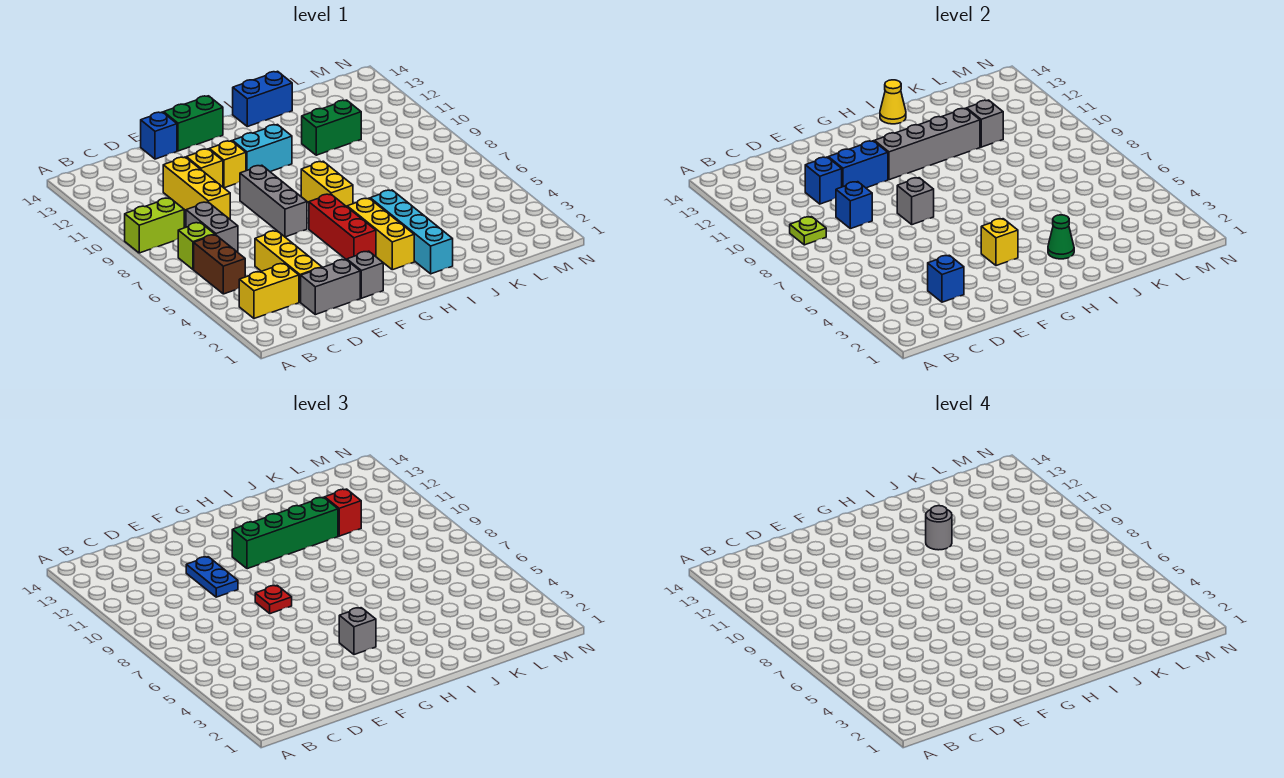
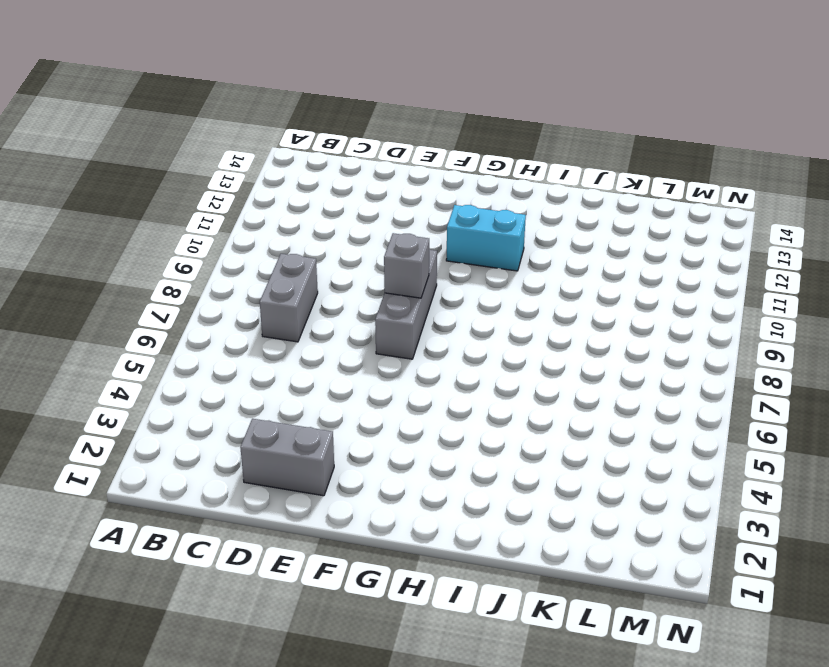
none -> lime brick A9:B9 level 1
none -> yellow brick B3:C3 level 1
none -> brown brick B5:B6 level 1
none -> lime brick B7 level 1

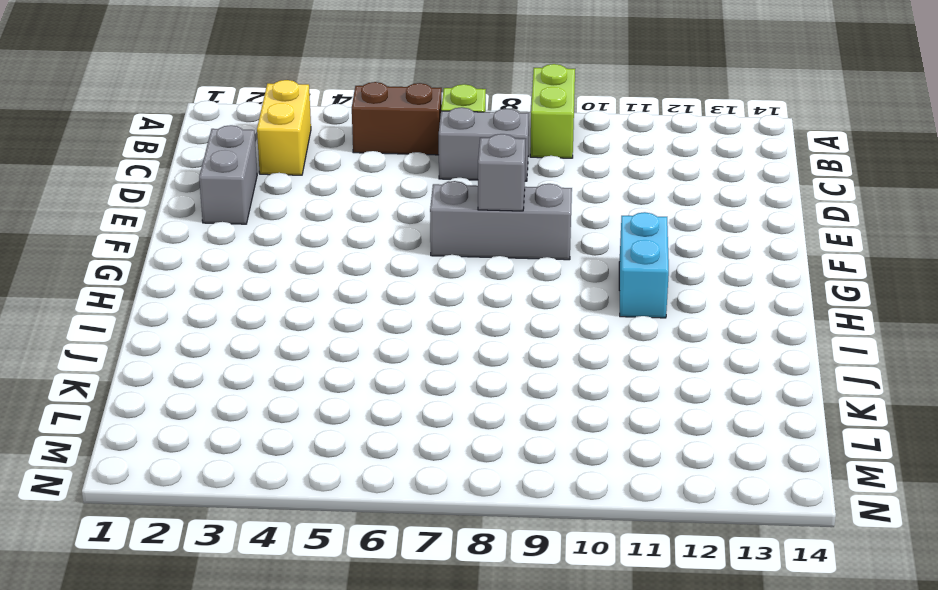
none -> yellow brick D3:D5 level 1
none -> yellow brick D9:D11 level 1
none -> yellow brick E11 level 1
none -> blue brick E14 level 1

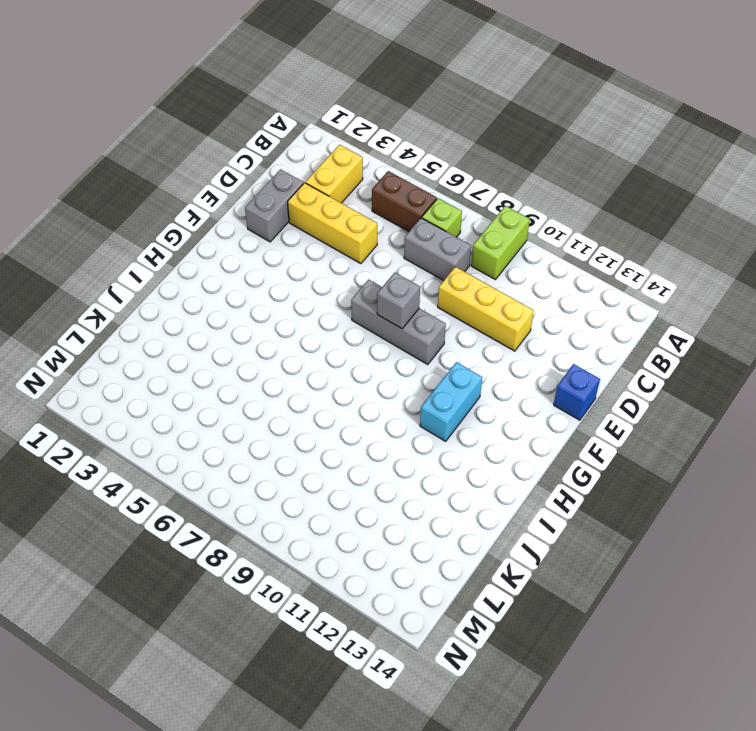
none -> yellow brick E11 level 1
none -> grey brick F2 level 1
none -> yellow brick F11 level 1
none -> green brick F14:G14 level 1

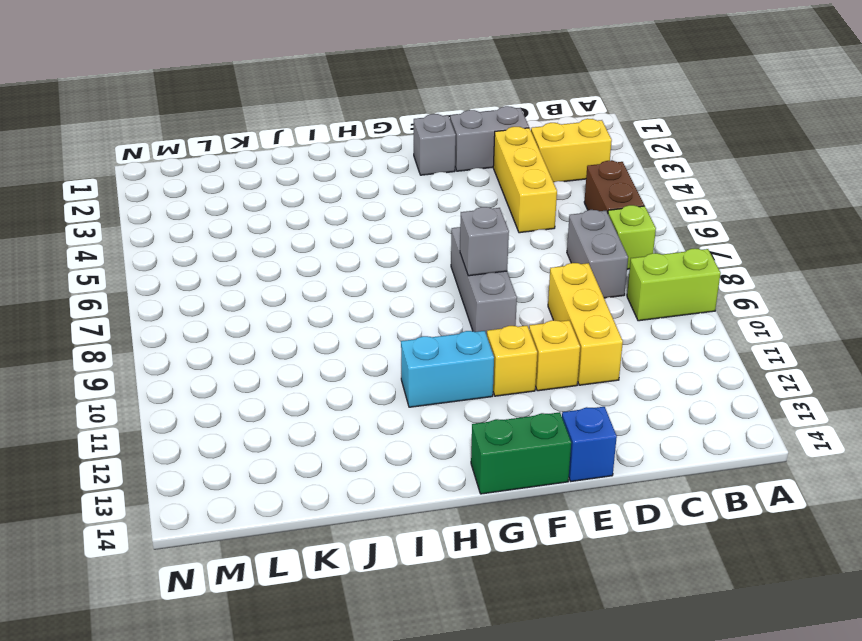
none -> red brick G4:G6 level 1
none -> yellow brick H3:H5 level 1
none -> yellow brick H7:H8 level 1
none -> cyan brick I2:I5 level 1

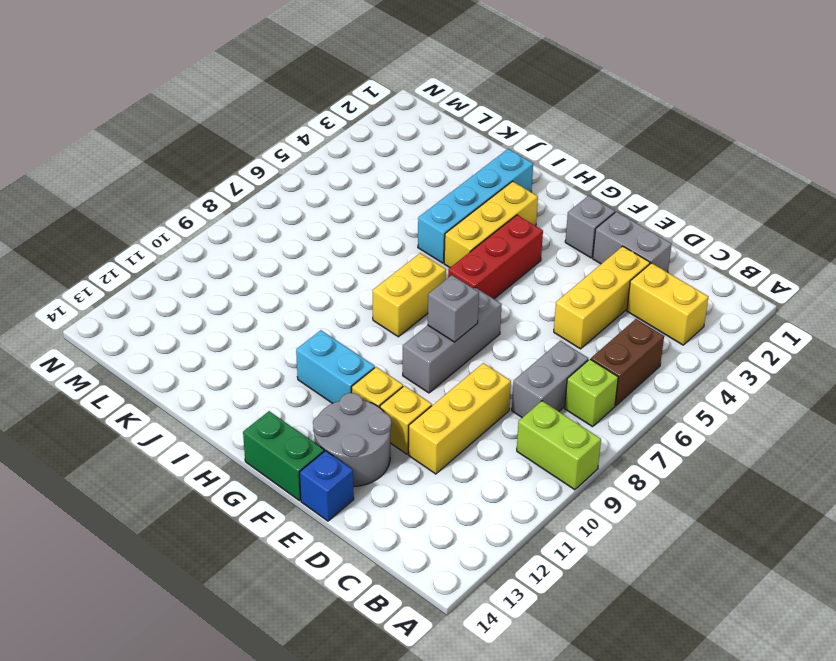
grey round brick E12:F13 level 1 -> none
none -> blue brick I14:J14 level 1
none -> green brick J11:K11 level 1
none -> lime plate B9 level 2
none -> blue brick D3 level 2

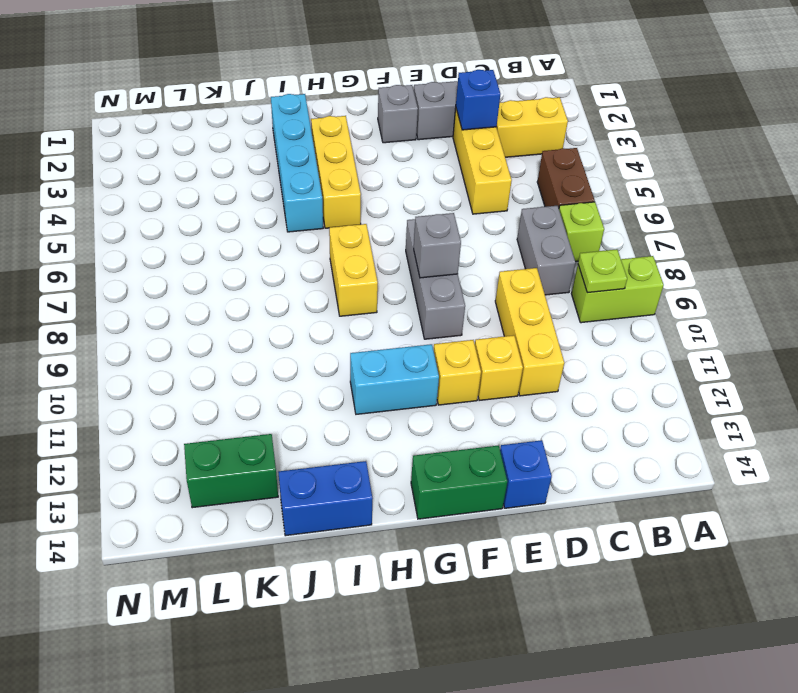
green brick K13:L13 level 1 -> green brick J11:K11 level 1
none -> red brick G4:G6 level 1
none -> blue brick D9 level 2
none -> blue brick D11 level 2
none -> blue brick E11:F11 level 2

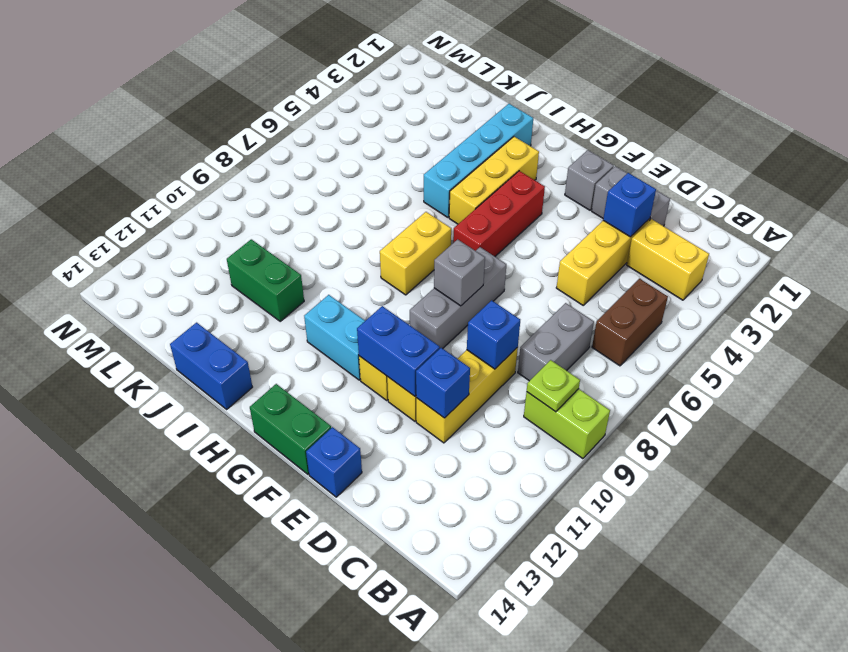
none -> lime brick B7 level 1
none -> yellow brick G4 level 2
none -> grey brick G11:J11 level 2
none -> green cone I3 level 2

